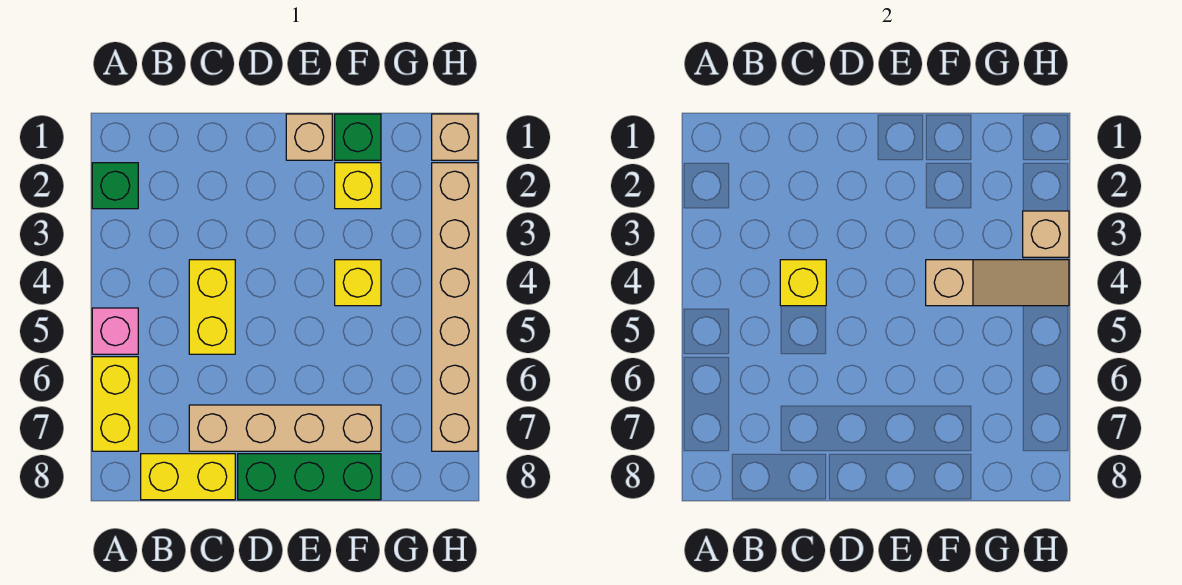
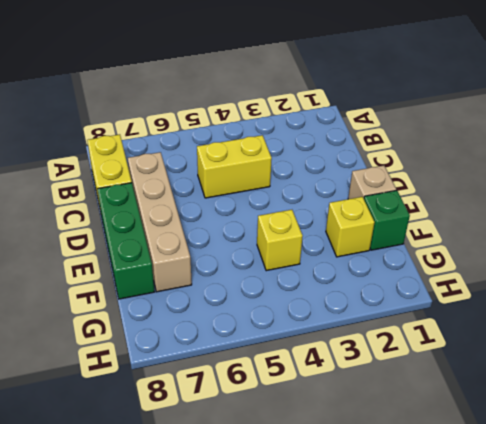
none -> green brick A2 level 1
none -> pink brick A5 level 1
none -> yellow brick A6:A7 level 1

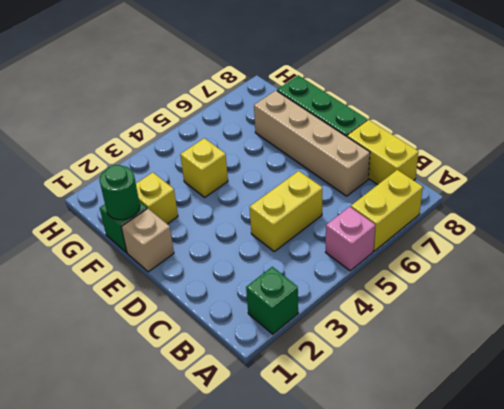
green round brick F1 level 2 -> none
none -> tan brick H1 level 1
none -> tan brick H2:H7 level 1
none -> yellow brick C4 level 2

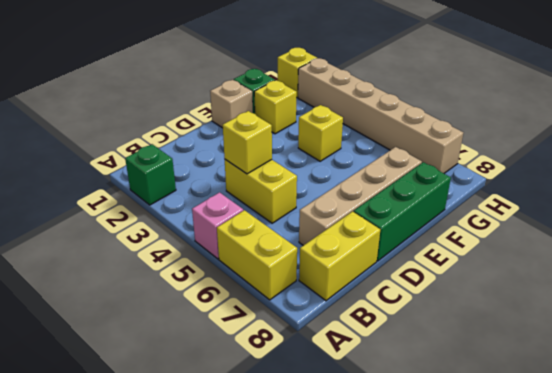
yellow brick H1 level 1 -> tan brick H1 level 1
none -> tan slope F4:H4 level 2 top F
none -> tan brick H3 level 2

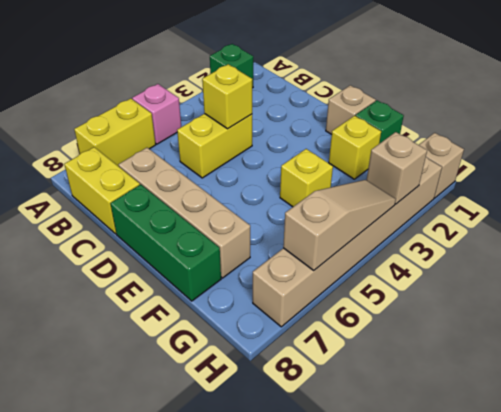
tan slope H4:H6 level 2 top 6 -> tan slope F4:H4 level 2 top F

